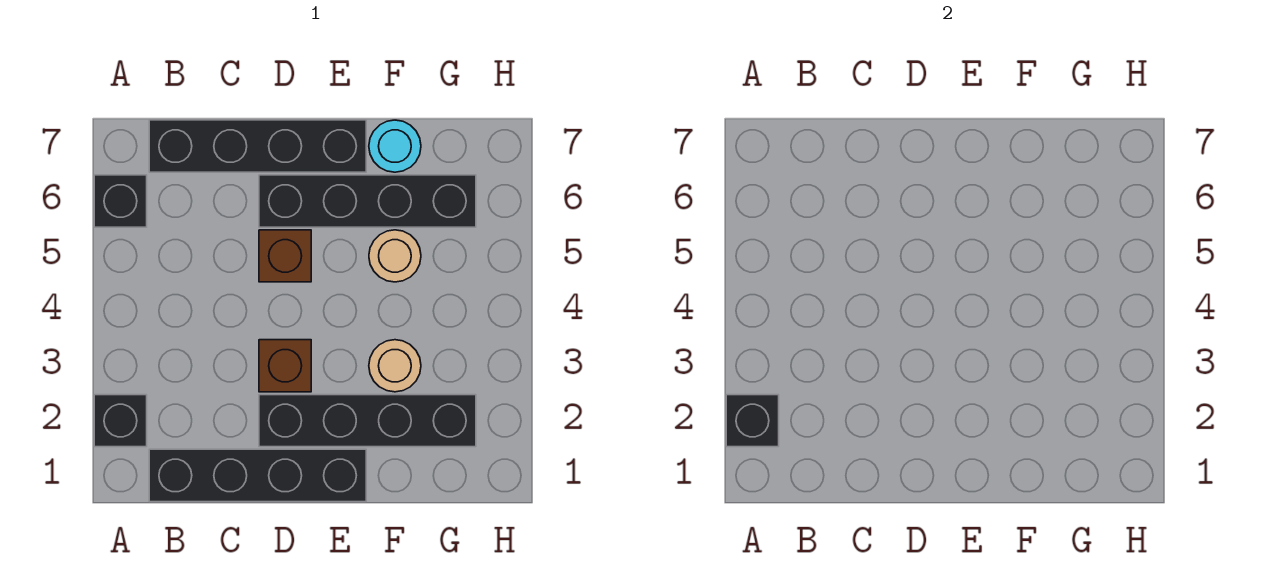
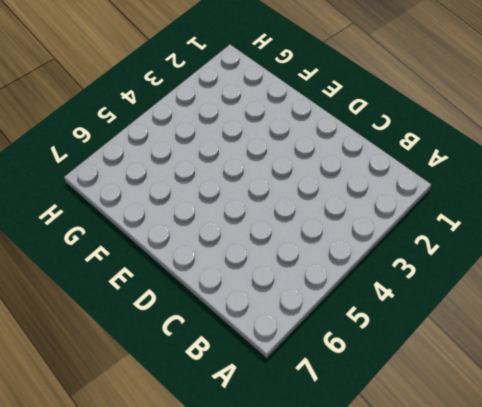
none -> black brick A2 level 1
none -> black brick A6 level 1
none -> black brick B1:E1 level 1

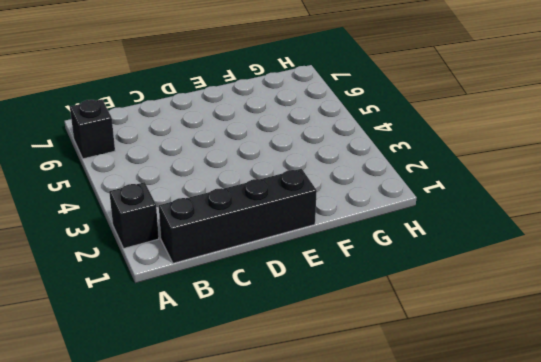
none -> black brick B7:E7 level 1
none -> black brick D2:G2 level 1
none -> brown brick D3 level 1

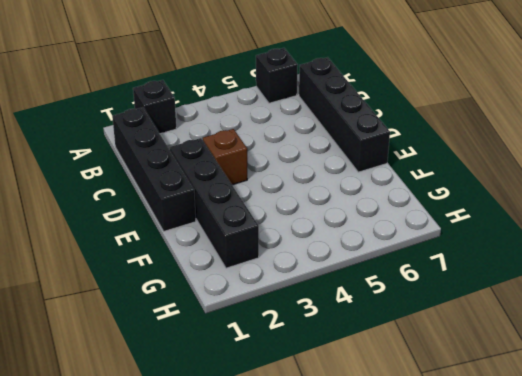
none -> brown brick D5 level 1
none -> black brick D6:G6 level 1
none -> tan round brick F3 level 1

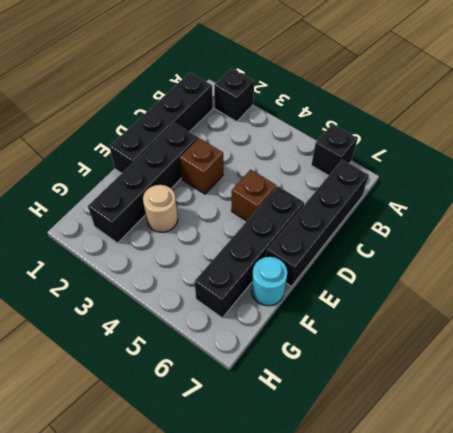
none -> tan round brick F5 level 1
none -> black brick A2 level 2

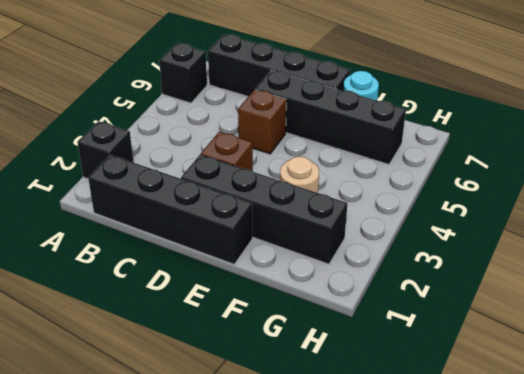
none -> tan round brick F5 level 1
none -> black brick A2 level 2

